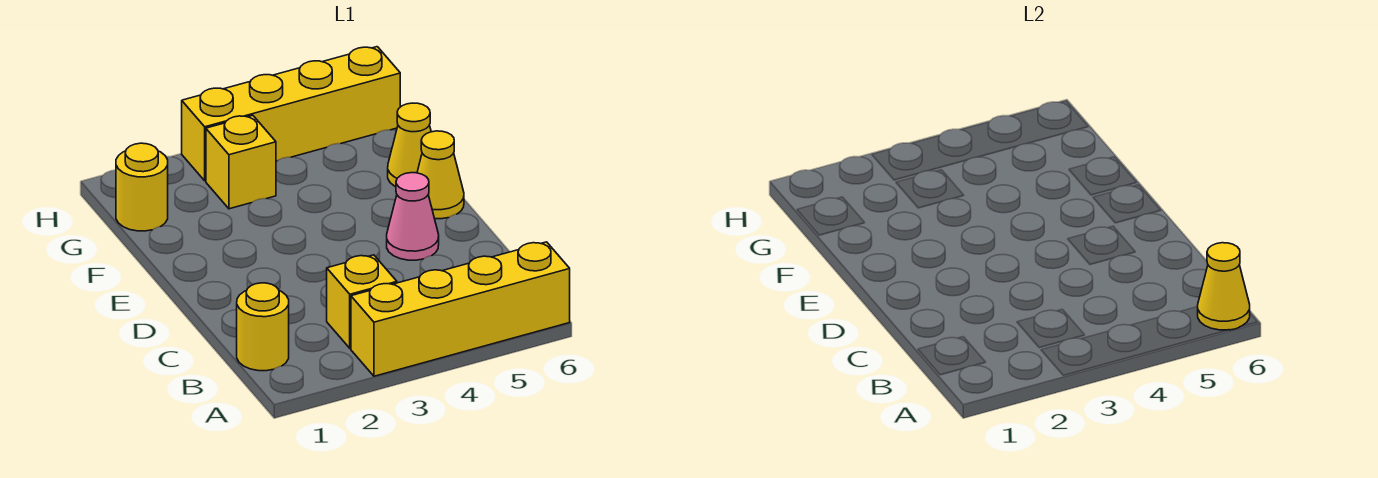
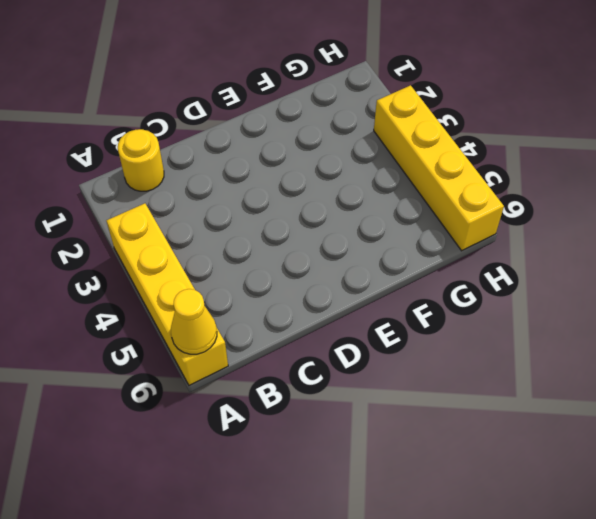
none -> yellow brick B3 level 1
none -> pink cone D5 level 1

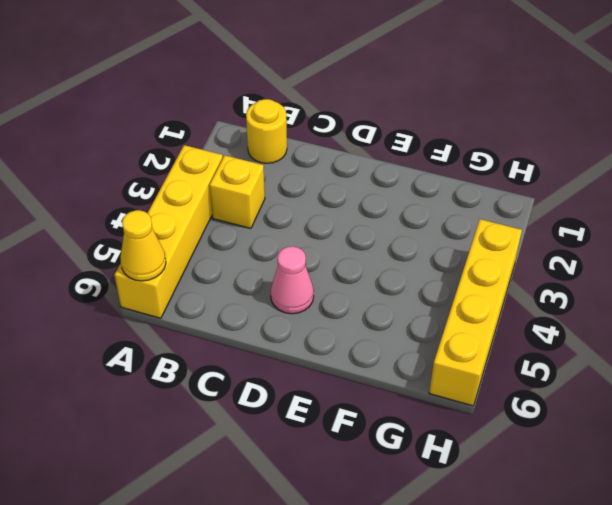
none -> yellow cone E6 level 1
none -> yellow cone F6 level 1

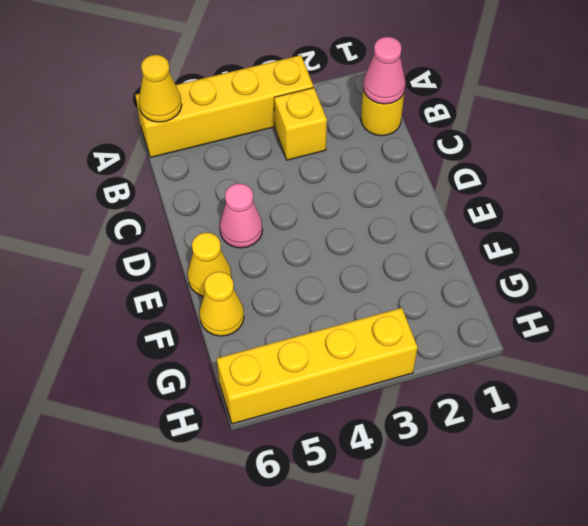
pink cone B1 level 2 -> none
none -> yellow round brick G1 level 1
none -> yellow brick G3 level 1

